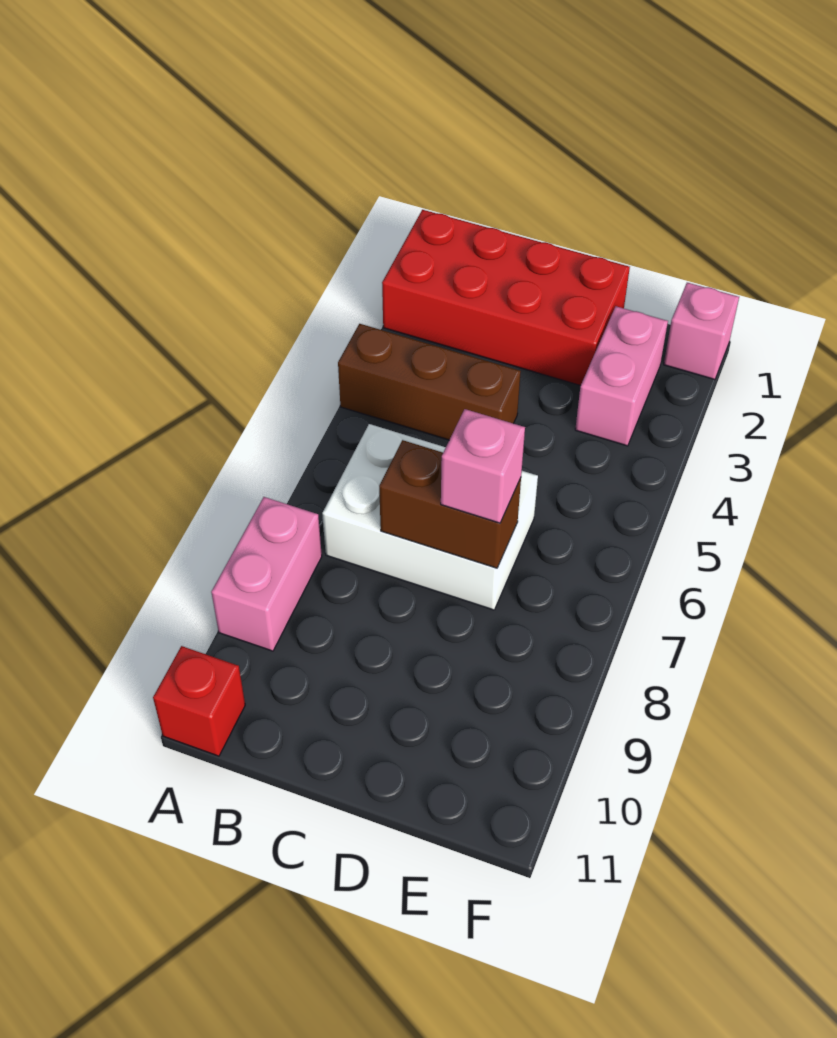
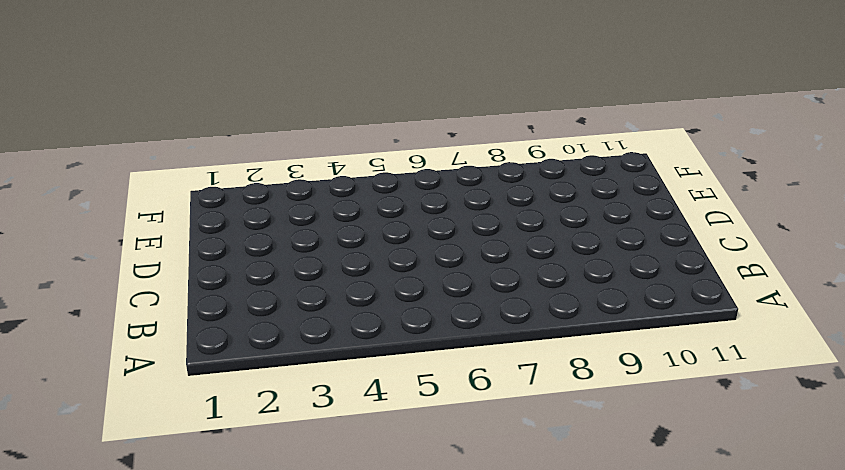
none -> red brick A1:D2 level 1
none -> brown brick A4:C4 level 1

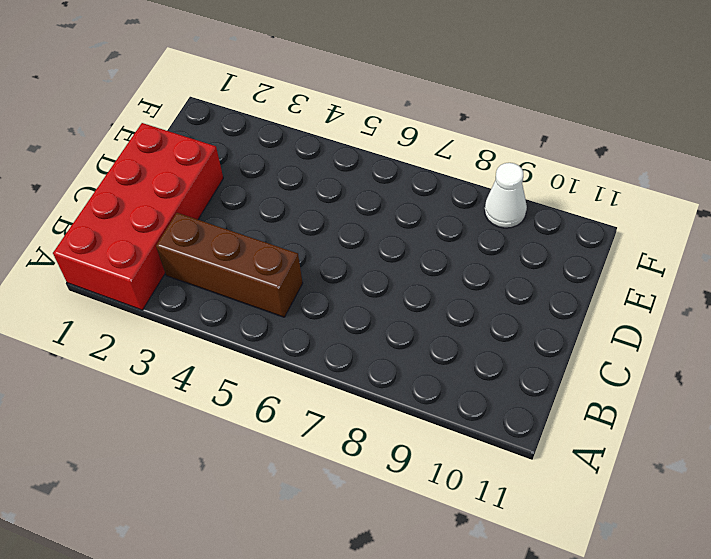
brown brick B3:B5 level 1 -> brown brick A4:C4 level 1
white cone F9 level 1 -> none
none -> pink brick A8:A9 level 1
none -> red brick A11 level 1

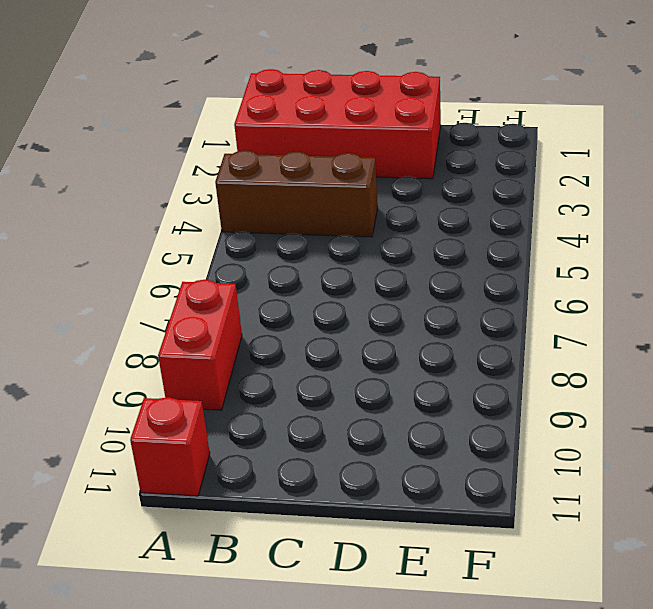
red brick A8:A9 level 1 -> pink brick A8:A9 level 1
none -> white brick B6:D7 level 1
none -> pink brick E2:E3 level 1

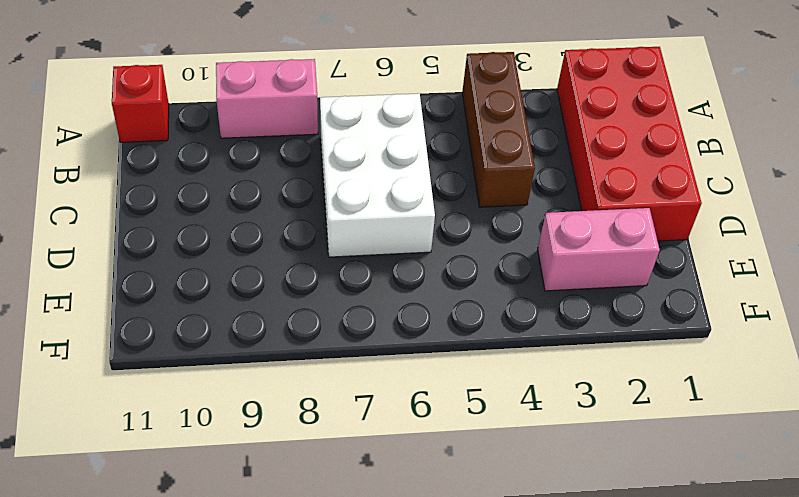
none -> pink brick F1 level 1
none -> brown brick C7:D7 level 2

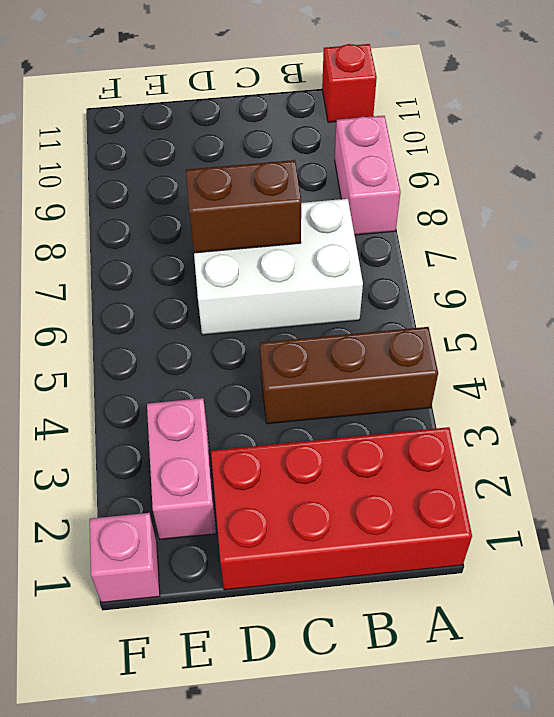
none -> pink brick D7 level 3

